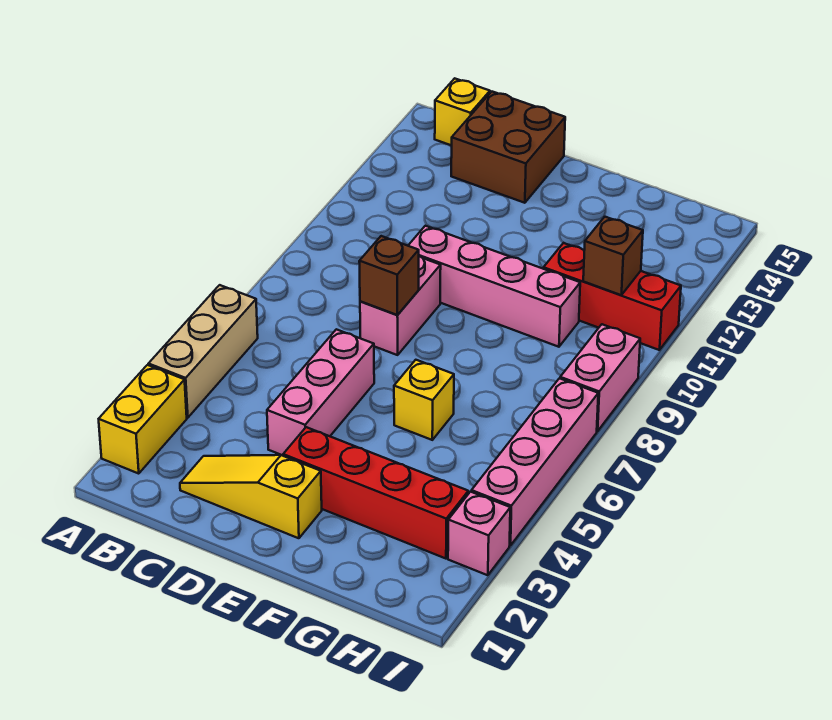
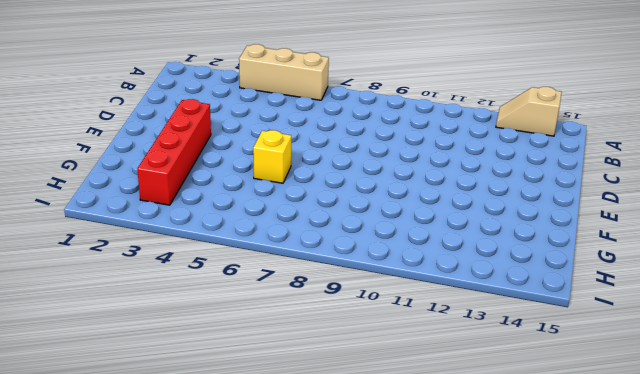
tan slope A13:A14 level 1 top 14 -> none
none -> yellow brick A2:A3 level 1
none -> yellow brick B15 level 1
none -> yellow slope C2:E2 level 1 top E

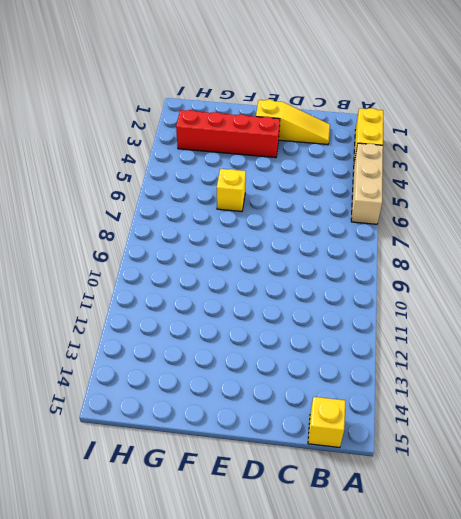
none -> brown brick C14:D15 level 1
none -> pink brick D4:D6 level 1
none -> pink brick D8:D9 level 1

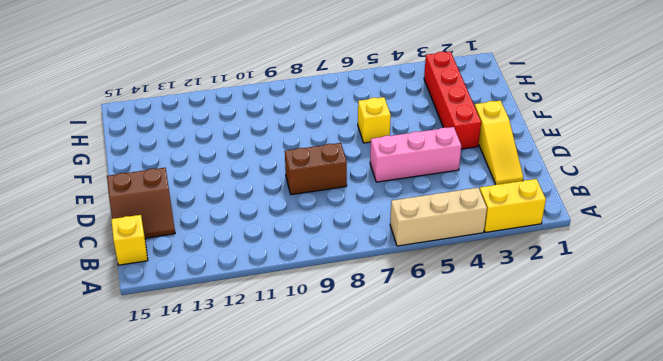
brown slope C14:D15 level 1 top D -> brown brick C14:D15 level 1
brown brick D8:D9 level 1 -> pink brick D8:D9 level 1
none -> pink brick D10:G10 level 1
none -> red brick G11:I11 level 1
none -> pink brick I3 level 1

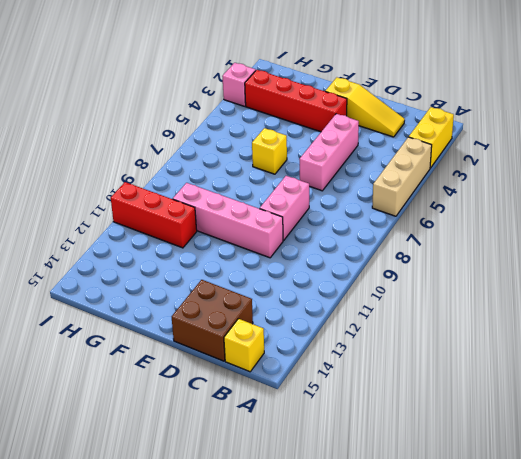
none -> pink brick I4:I7 level 1
none -> pink brick I8:I9 level 1
none -> brown brick D8 level 2

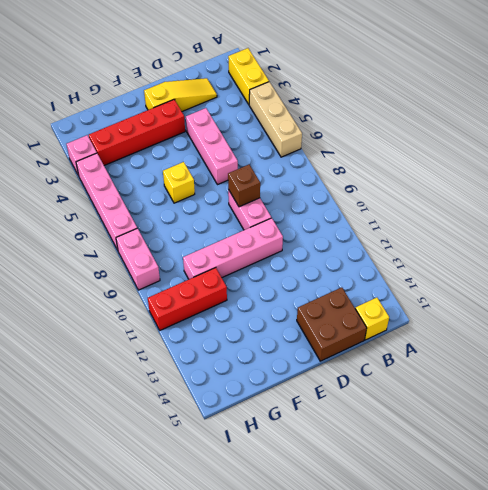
none -> brown brick H11 level 2

